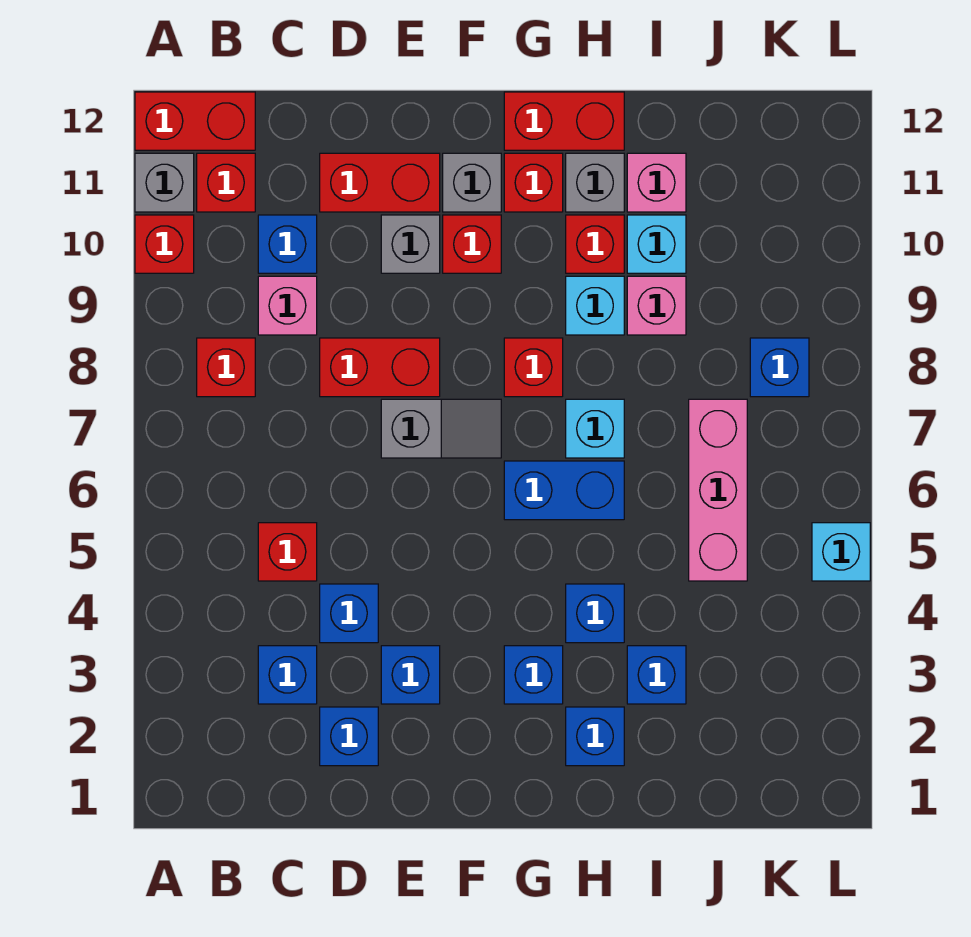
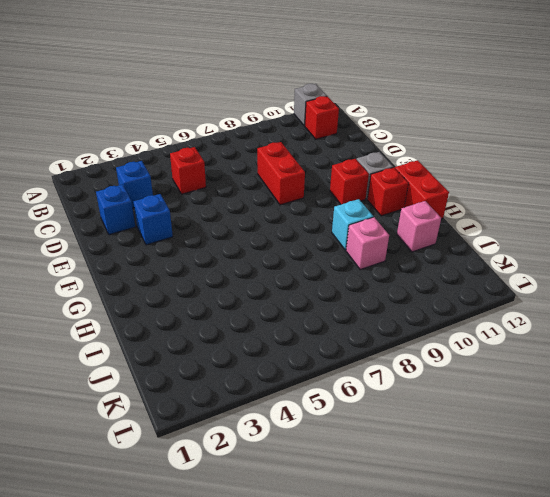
none -> red brick A10 level 1
none -> red brick A12:B12 level 1
none -> red brick B8 level 1
none -> pink brick C9 level 1

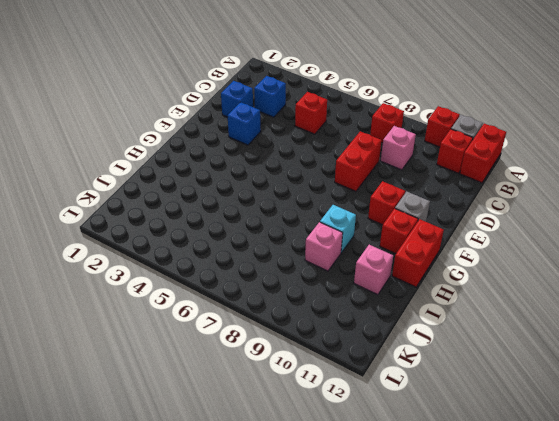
none -> blue brick C10 level 1
none -> blue brick D4 level 1
none -> red brick D11:E11 level 1
none -> grey slope E7:F7 level 1 top E

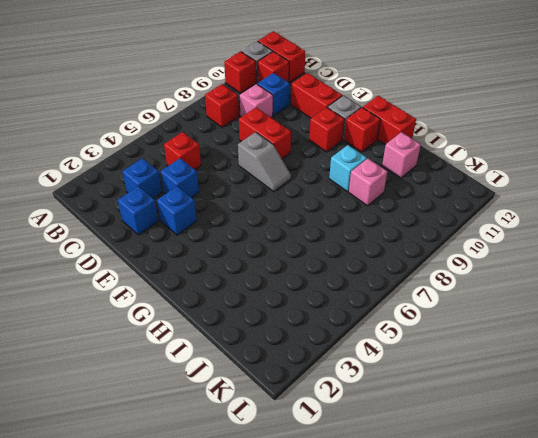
none -> grey brick E10 level 1
none -> blue brick G3 level 1
none -> blue brick G6:H6 level 1
none -> red brick G8 level 1

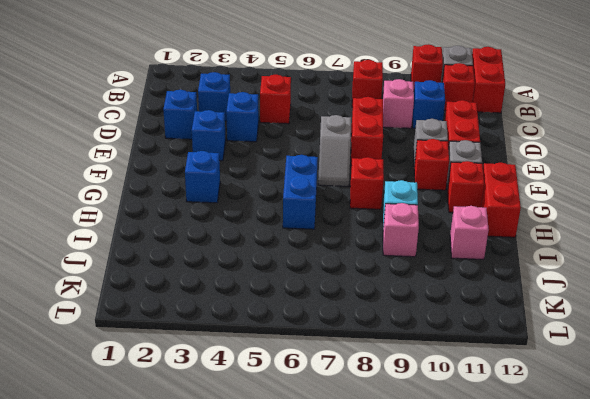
none -> blue brick H2 level 1
none -> blue brick H4 level 1
none -> cyan brick H7 level 1
none -> red brick H10 level 1

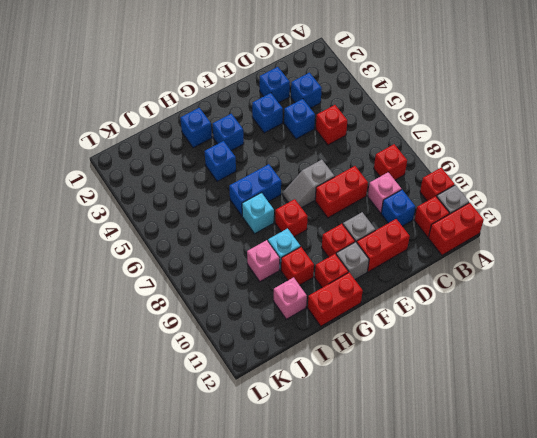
none -> grey brick H11 level 1
none -> blue brick I3 level 1
none -> cyan brick I10 level 1
none -> pink brick J5:J7 level 1

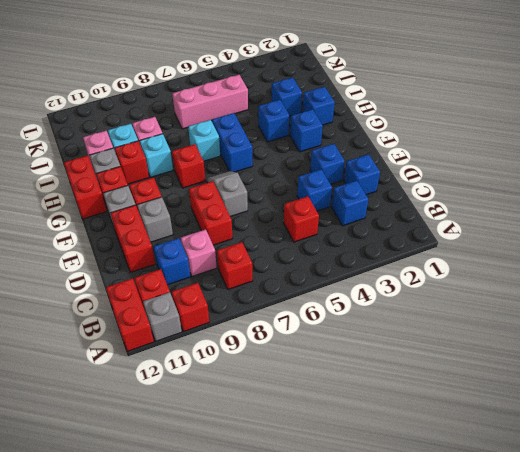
none -> blue brick K8 level 1
none -> cyan brick L5 level 1

